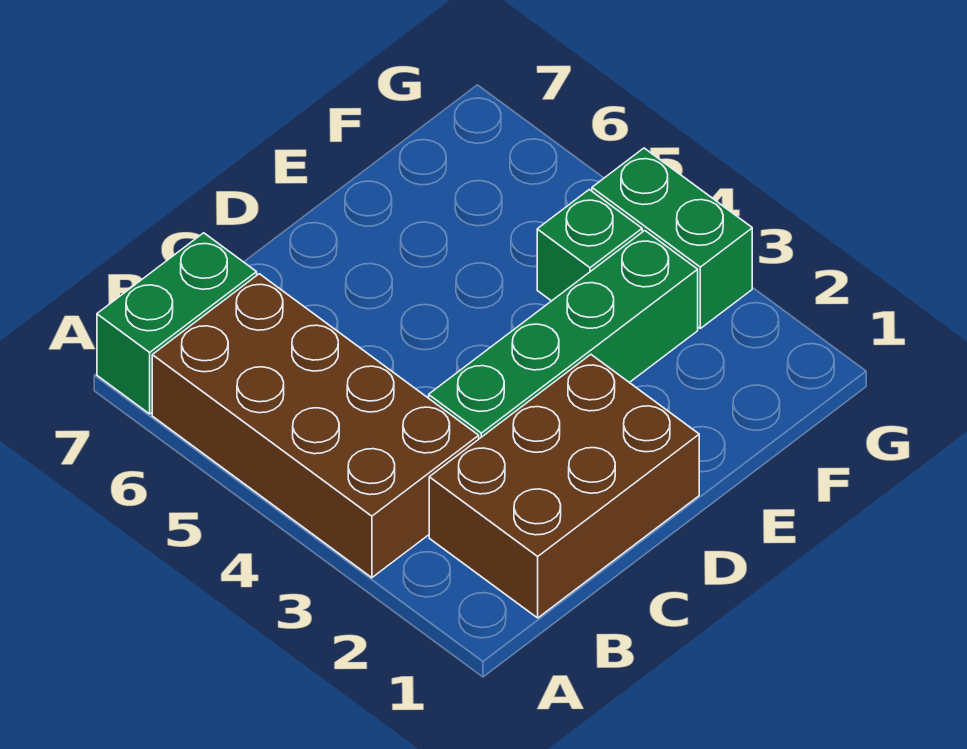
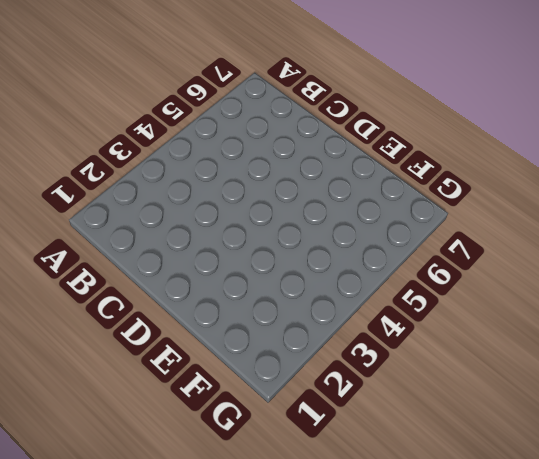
none -> brown brick A3:B6 level 1
none -> green brick A7:B7 level 1

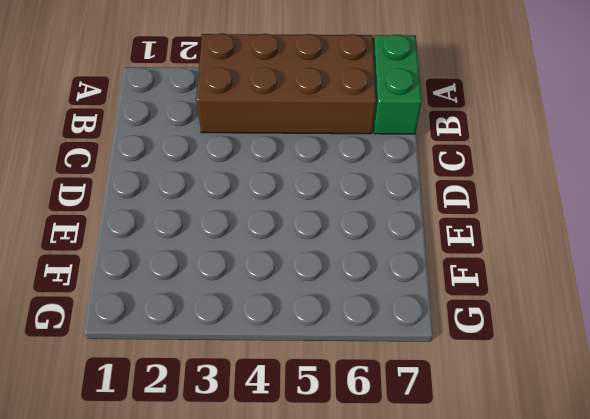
none -> brown brick B1:D2 level 1
none -> green brick C3:F3 level 1

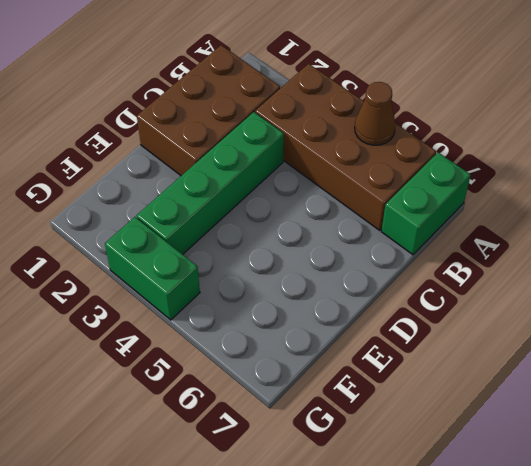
brown cone A5 level 2 -> none
none -> green brick F4 level 1

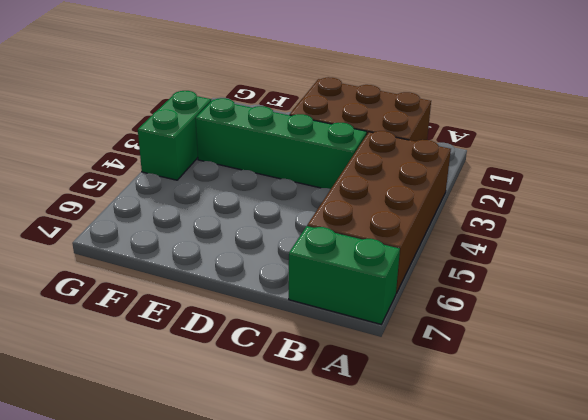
none -> green brick F4 level 1

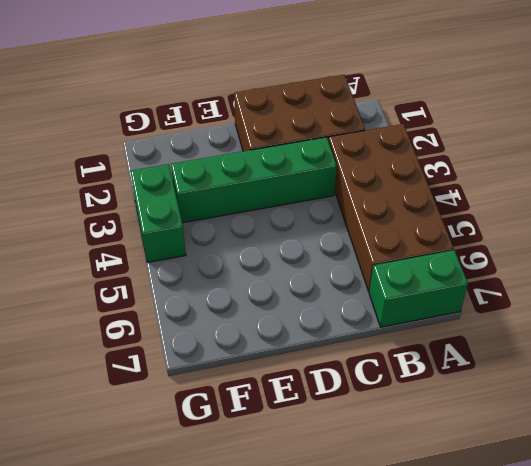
none -> green brick F4 level 1

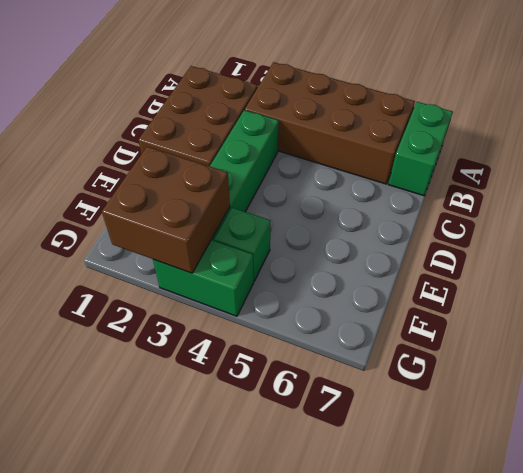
brown brick F2:G3 level 2 -> none

